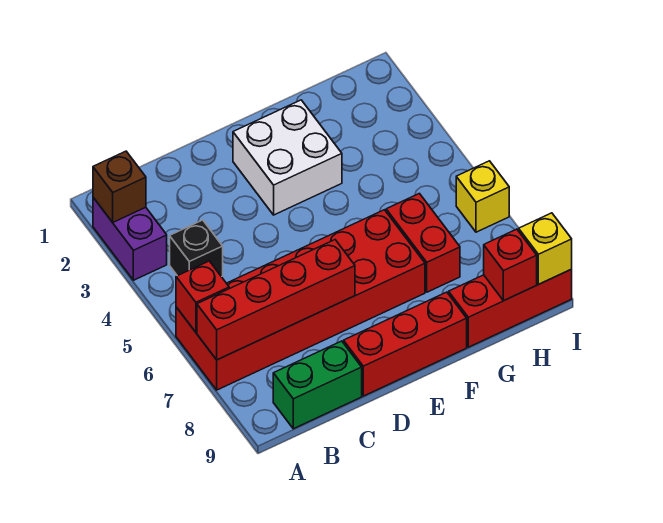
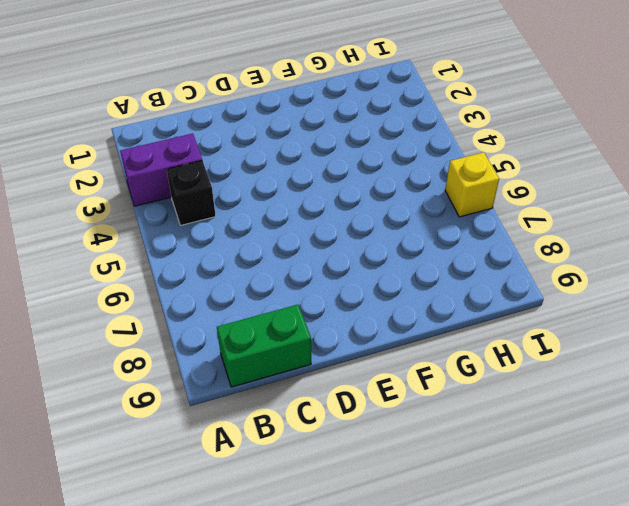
purple brick A3:B3 level 1 -> purple brick A2:A3 level 1
none -> red brick A6:F7 level 1
none -> red brick D9:F9 level 1
none -> white brick E2:F3 level 1

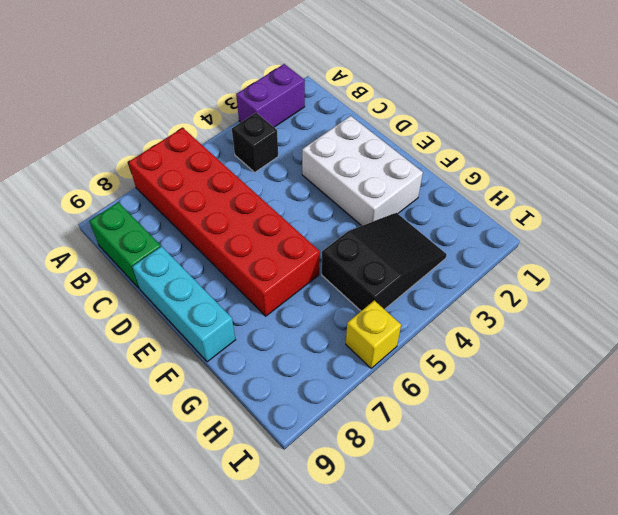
white brick D2:F3 level 1 -> white brick E2:F3 level 1
cyan brick D9:F9 level 1 -> red brick D9:F9 level 1
black slope G3:H5 level 1 top 5 -> none
none -> red brick G6:G7 level 1
none -> red brick G9:I9 level 1
none -> brown brick A2 level 2

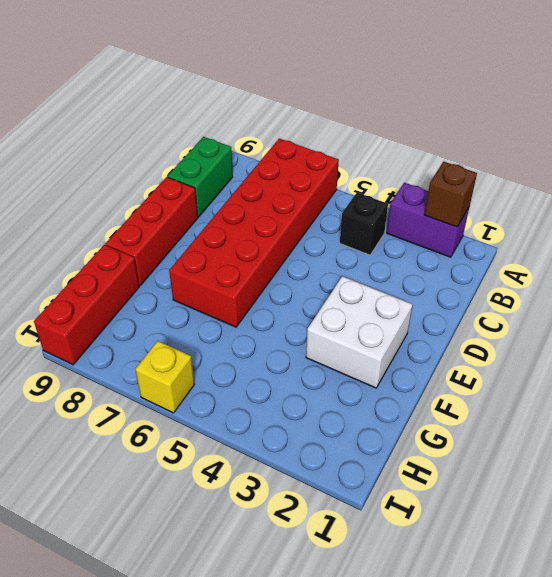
none -> red brick G6:G7 level 1
none -> red brick A6 level 2
none -> red brick A7:D7 level 2

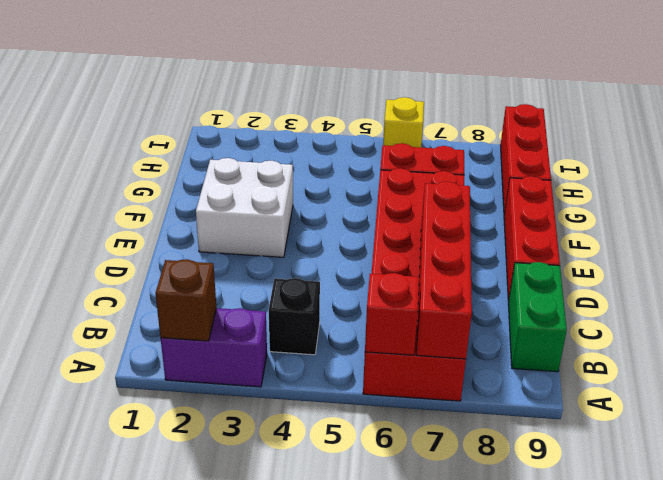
none -> red brick H9 level 2
none -> yellow brick I9 level 2

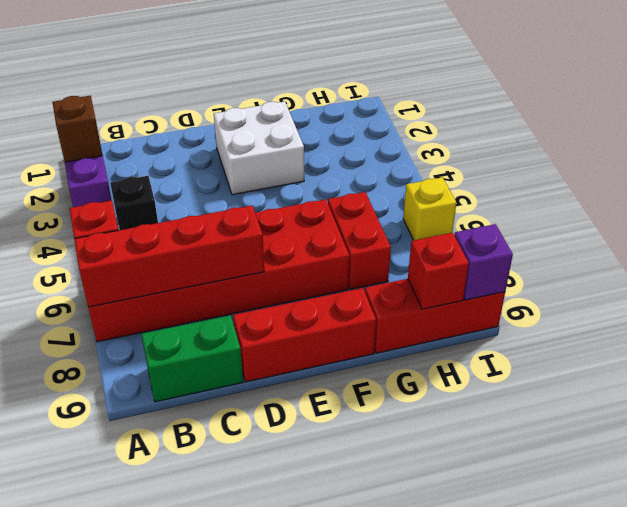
purple brick I9 level 2 -> yellow brick I9 level 2

